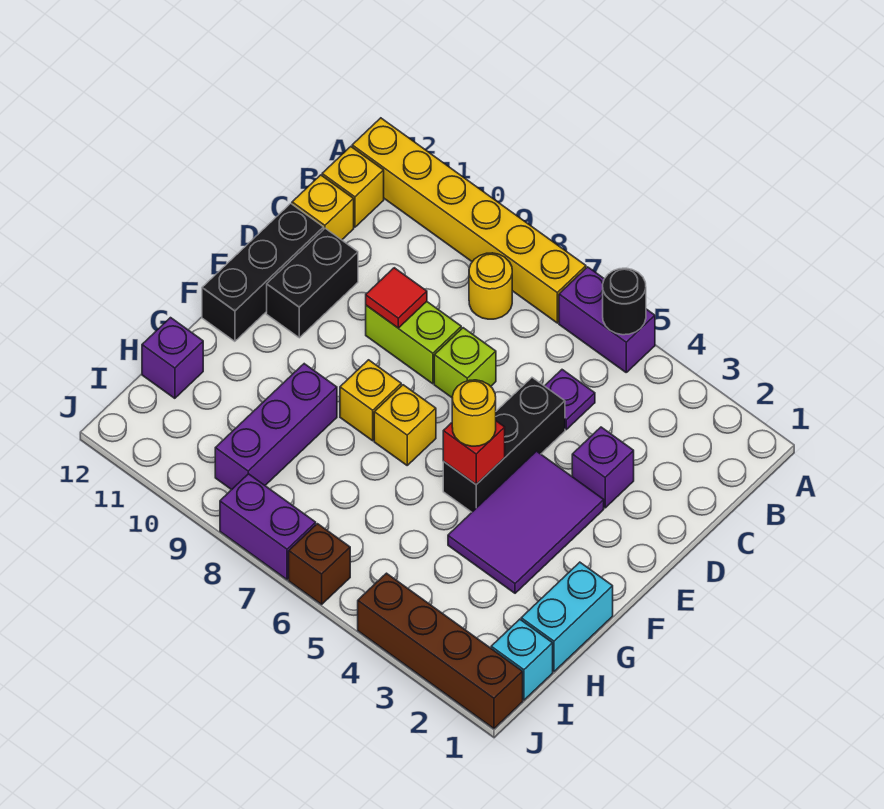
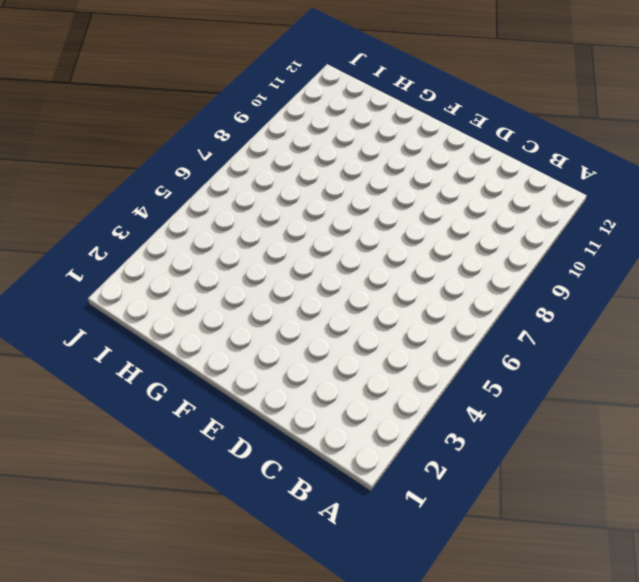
none -> purple brick A5:A6 level 1
none -> yellow brick A7:A12 level 1
none -> yellow round brick B8 level 1

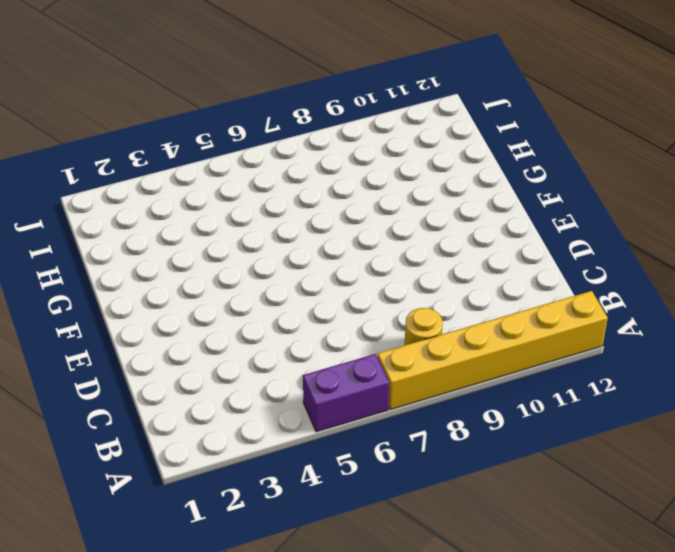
none -> yellow brick B12 level 1
none -> purple plate C5 level 1
none -> yellow brick C12 level 1

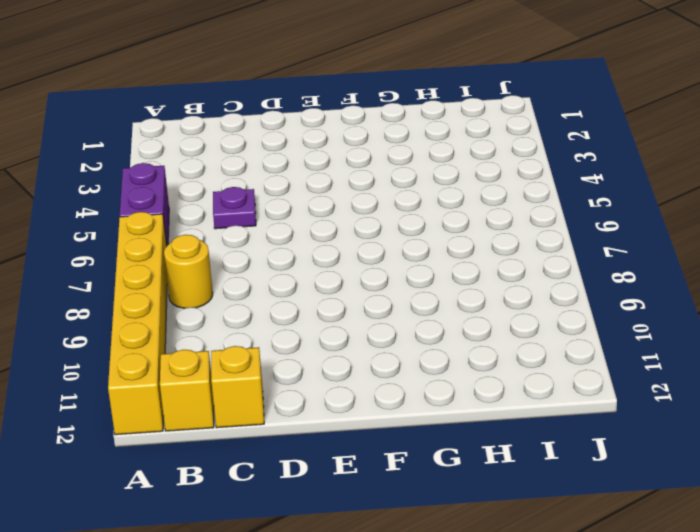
none -> purple brick D3 level 1
none -> black brick D5:F5 level 1
none -> lime brick D7 level 1

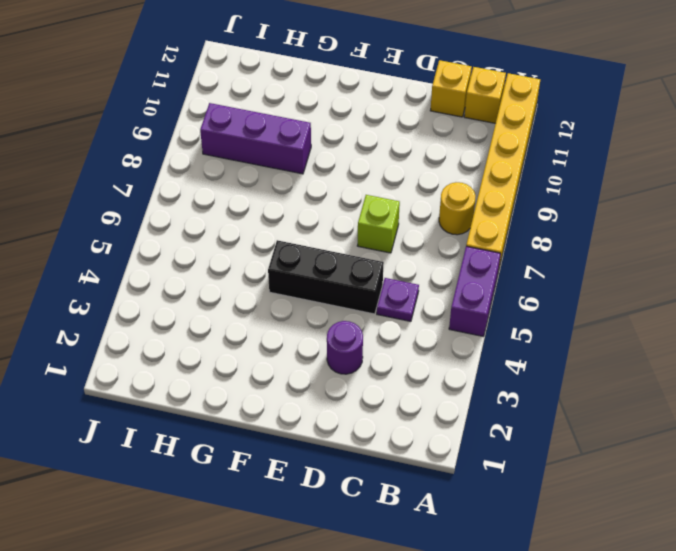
purple round brick D3 level 1 -> purple brick D3 level 1
none -> lime brick D8:D9 level 1
none -> black brick D11:E11 level 1
none -> black brick D12:F12 level 1

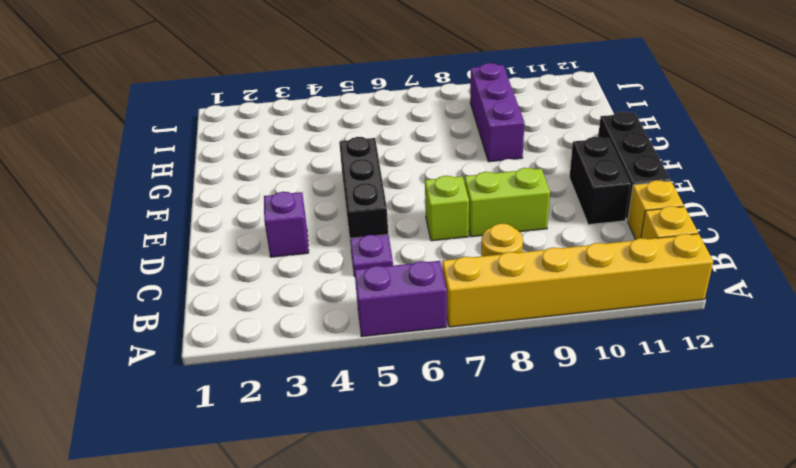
none -> purple tile E3:G4 level 1
none -> yellow brick F7 level 1
none -> yellow brick F8 level 1

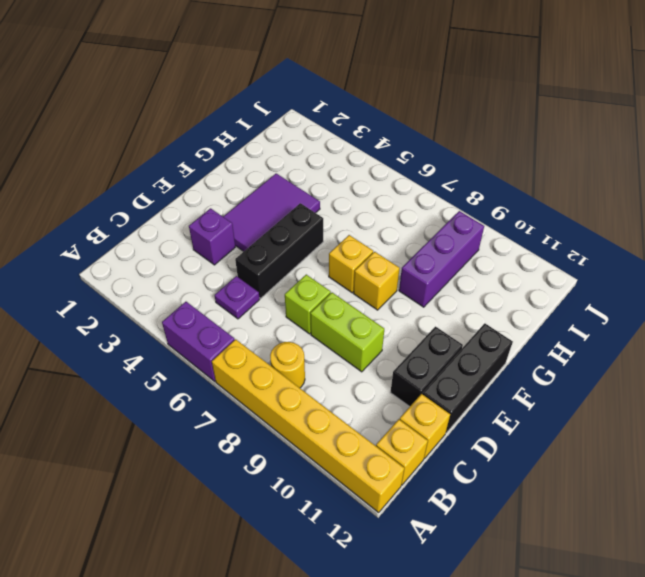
none -> cyan brick G1:H1 level 1
none -> purple brick H12 level 1
none -> cyan brick I1 level 1

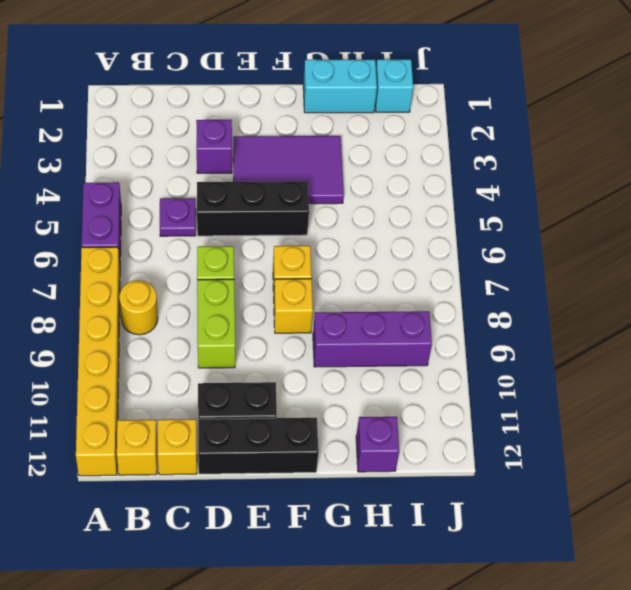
none -> brown brick J1:J4 level 1
none -> brown brick J6 level 1
none -> purple brick J7:J8 level 1

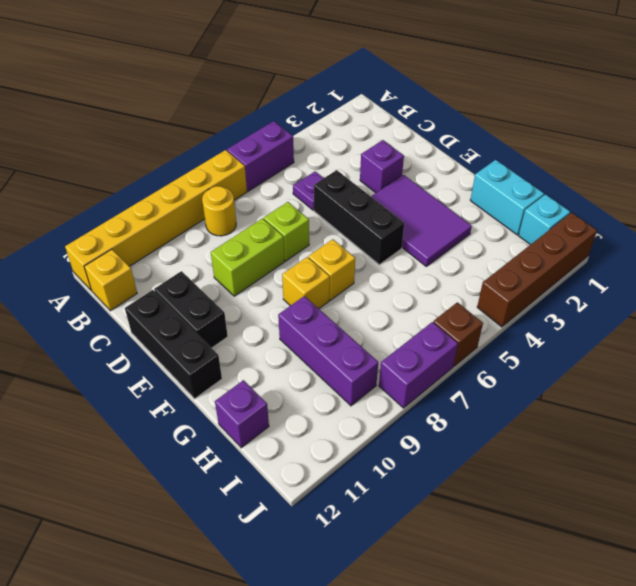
none -> yellow brick C12 level 1
none -> black round brick A5 level 2
none -> red tile D9 level 2

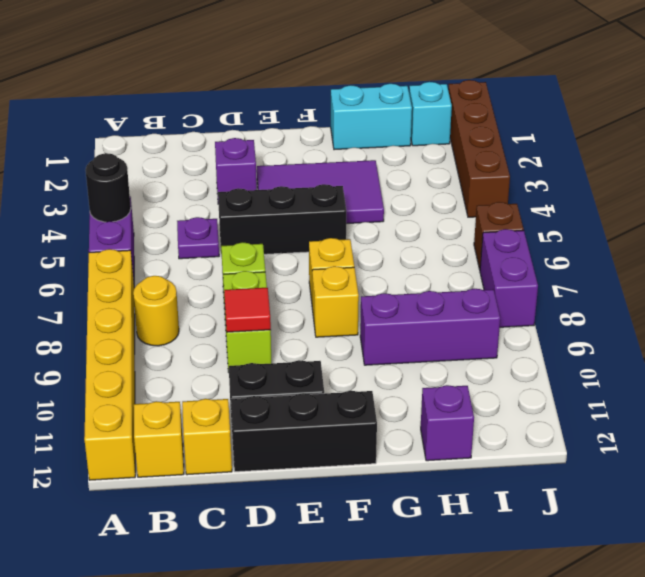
none -> red brick F5 level 2
none -> yellow round brick F5 level 3

